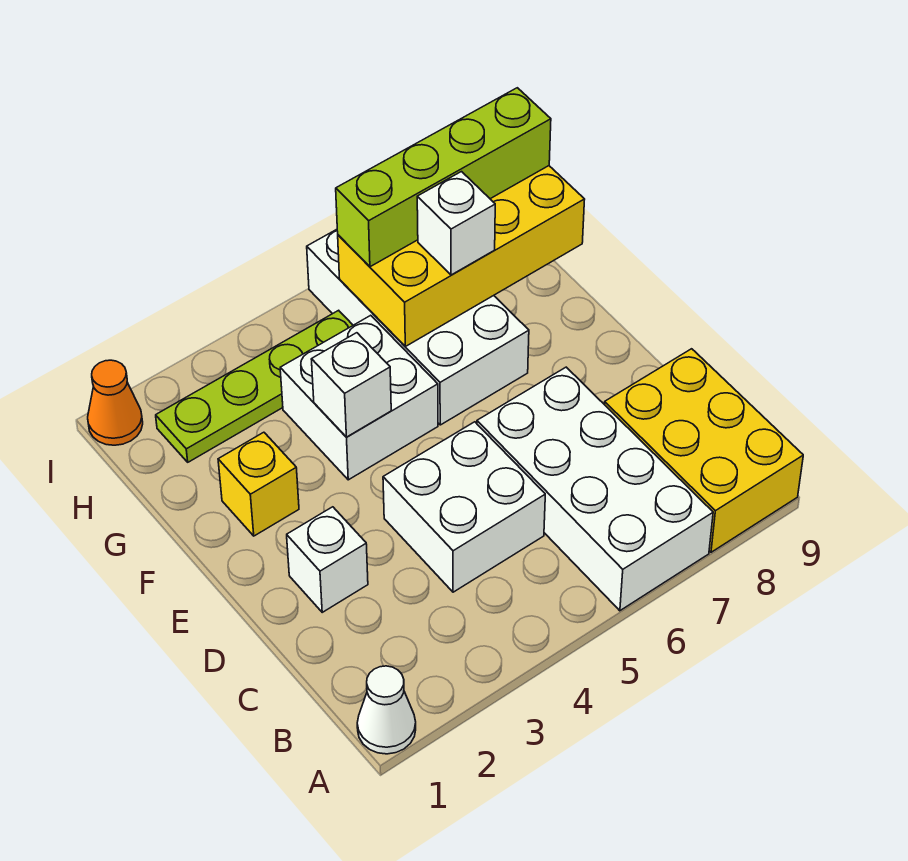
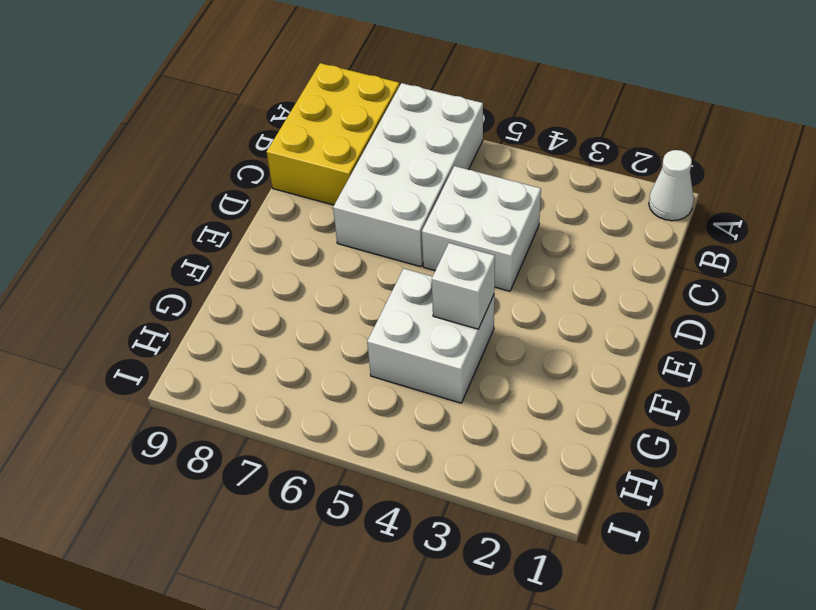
none -> white brick D2 level 1
none -> yellow brick F2 level 1
none -> white brick F6:I7 level 1

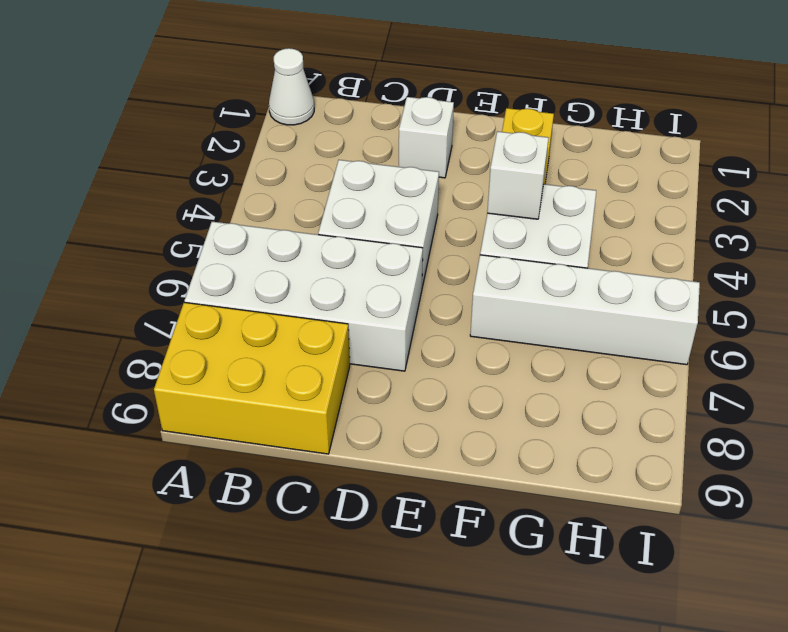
white brick F6:I6 level 1 -> white brick F6:I7 level 1
none -> lime plate H2:H5 level 1
none -> orange cone I1 level 1
none -> yellow brick G6:H9 level 2

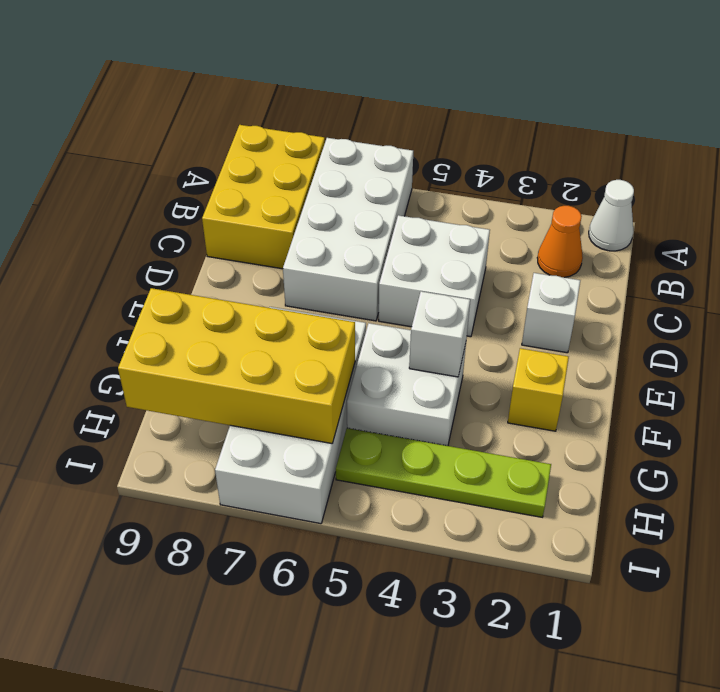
orange cone B2 level 1 -> orange cone I1 level 1
none -> white brick G7 level 3
none -> lime brick H6:H9 level 3

